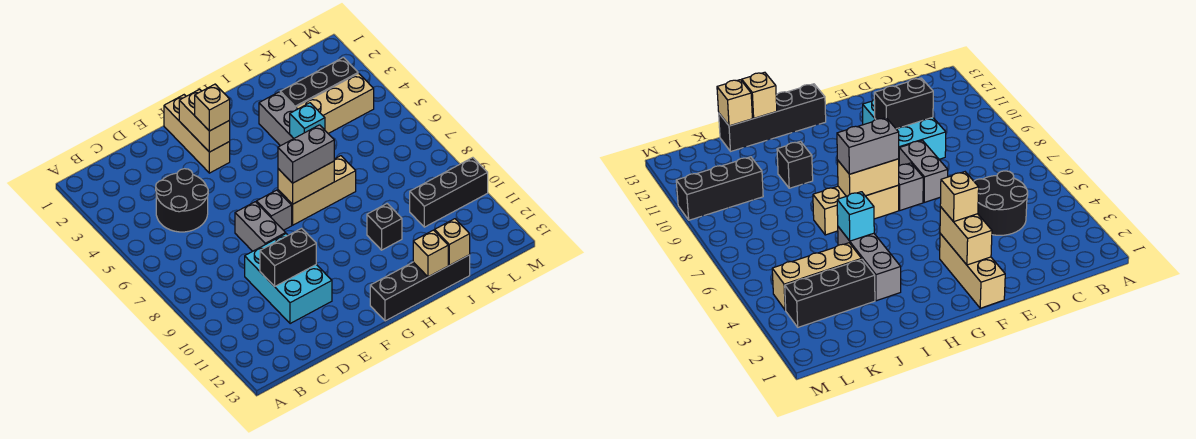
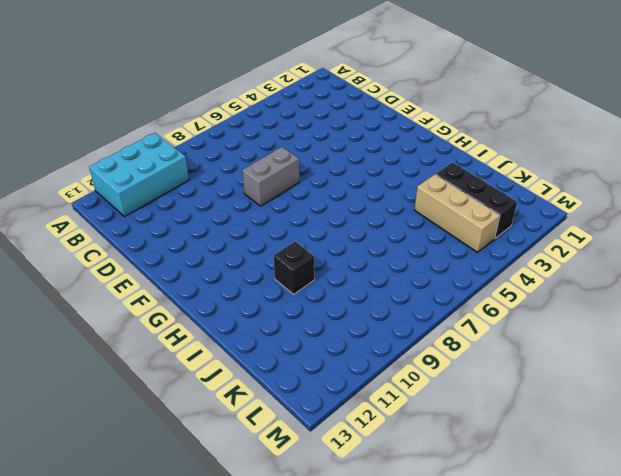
cyan brick A10:B12 level 1 -> cyan brick D9:E11 level 1
none -> black round brick C4:D5 level 1
none -> tan brick F1:F3 level 1
none -> grey brick F7 level 1

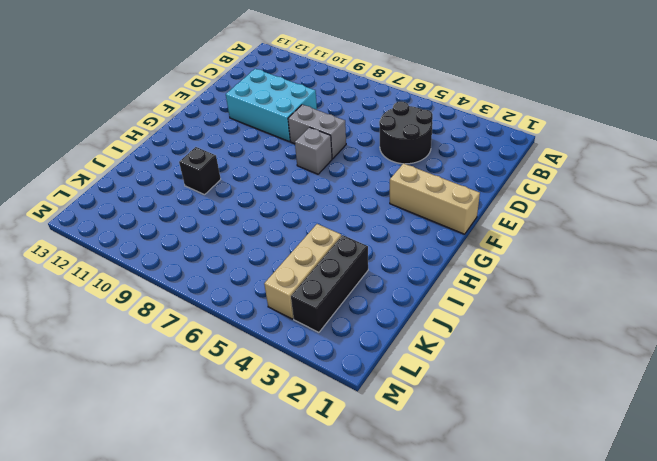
none -> tan brick G7:I7 level 1
none -> black brick G13:J13 level 1
none -> grey brick I3:I5 level 1

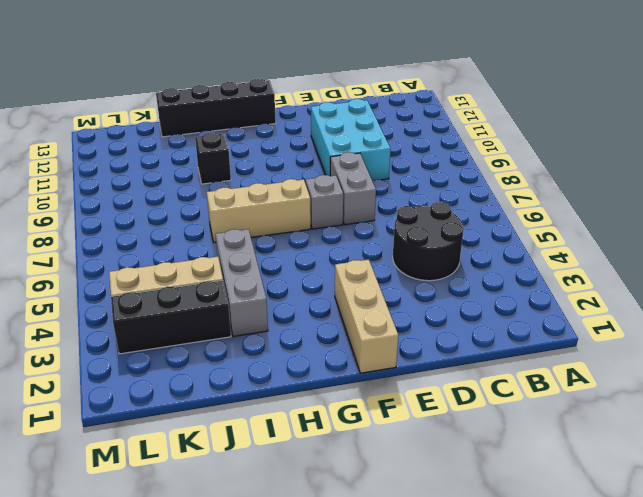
none -> black brick K10:M10 level 1
none -> black brick D10:E10 level 2
none -> tan brick F2:F3 level 2

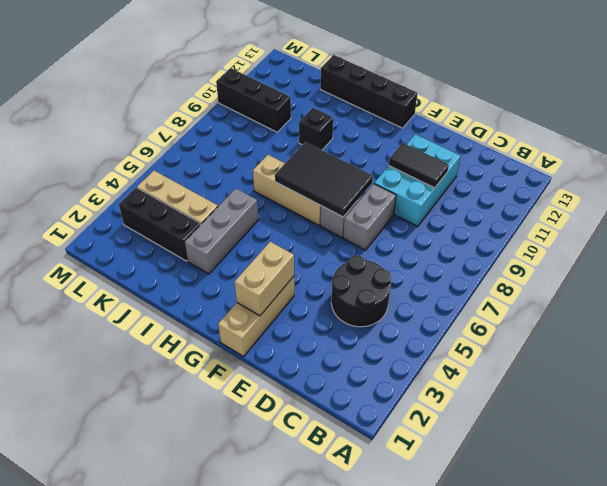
black tile D10:E10 level 2 -> black brick D10:E10 level 2
black tile F7:H8 level 2 -> tan brick G7:H7 level 2
none -> cyan brick I5 level 2
none -> tan brick I13 level 2
none -> tan brick J13 level 2

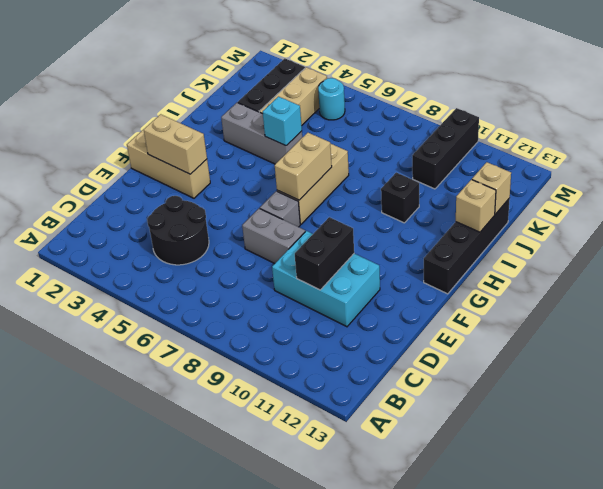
cyan round brick L5 level 1 -> none
none -> tan brick F3 level 3
none -> grey brick G7:H7 level 3

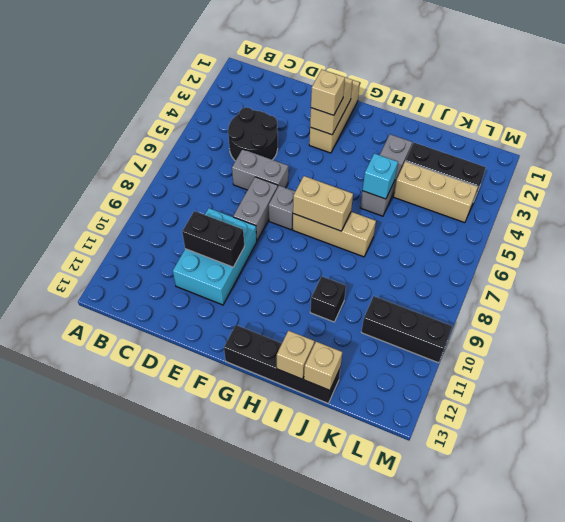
grey brick D6:E6 level 1 -> grey brick G7:H7 level 3

